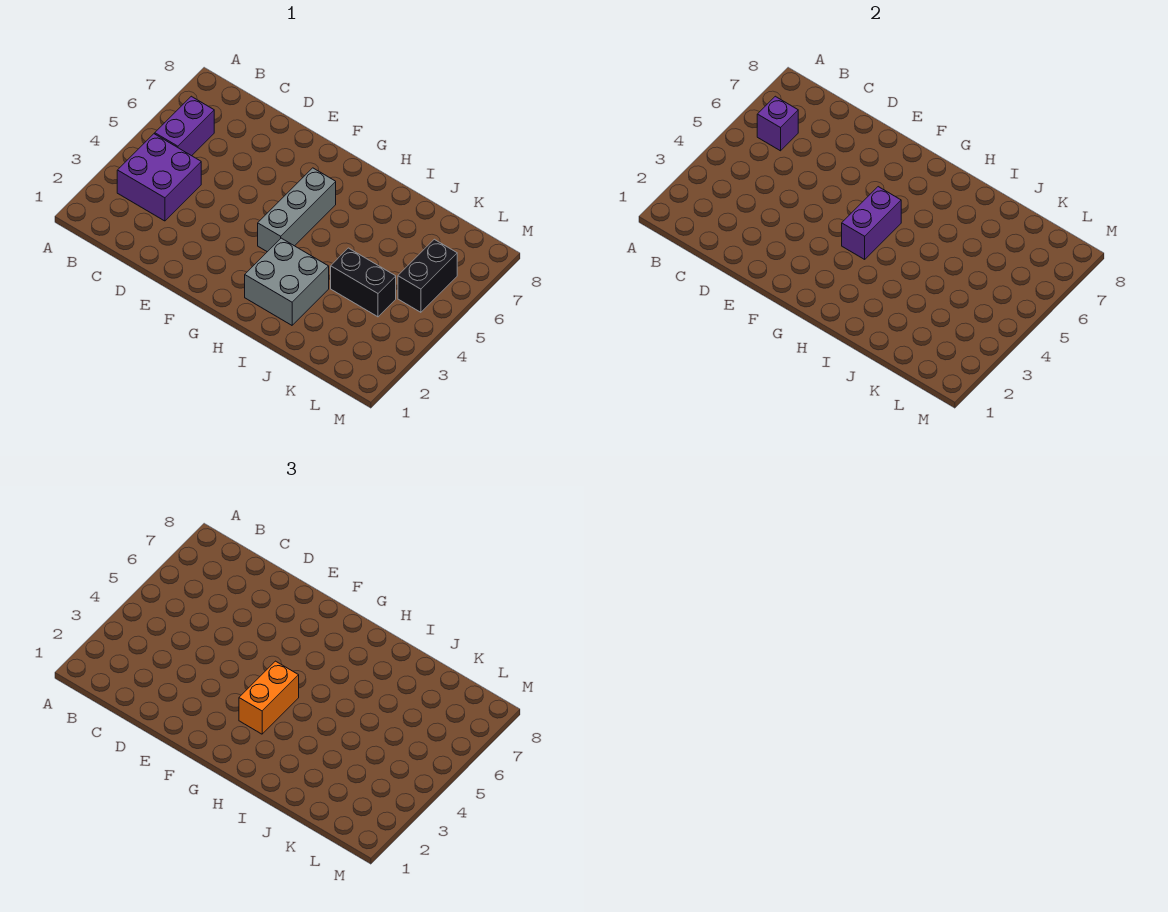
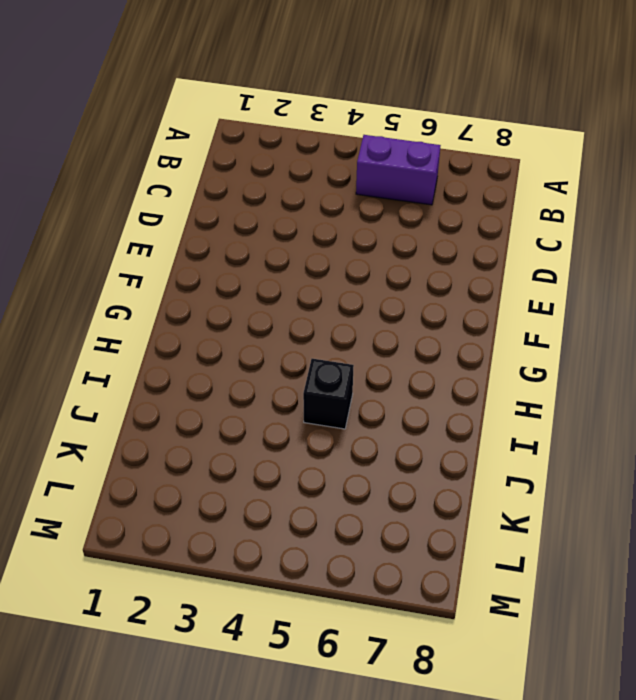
black brick I5 level 1 -> none
none -> purple brick B3:C4 level 1
none -> grey brick G4:G6 level 1

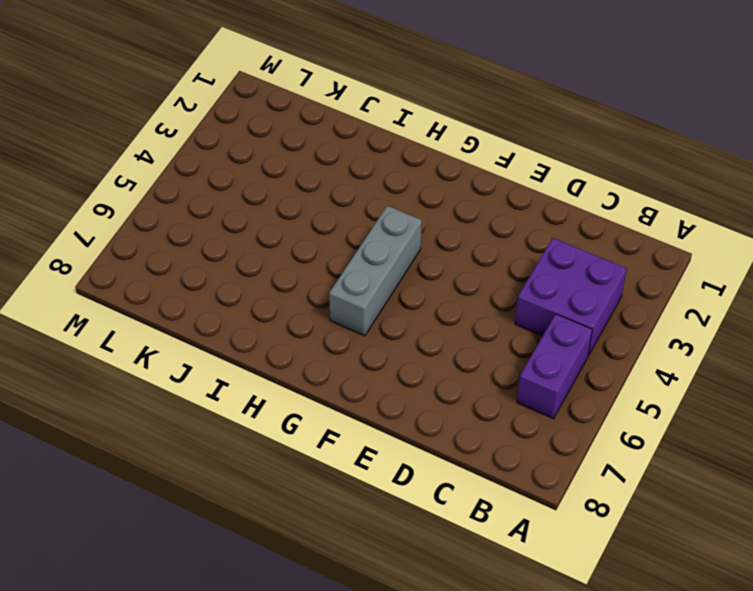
none -> grey brick H2:I3 level 1
none -> black brick J4:K4 level 1

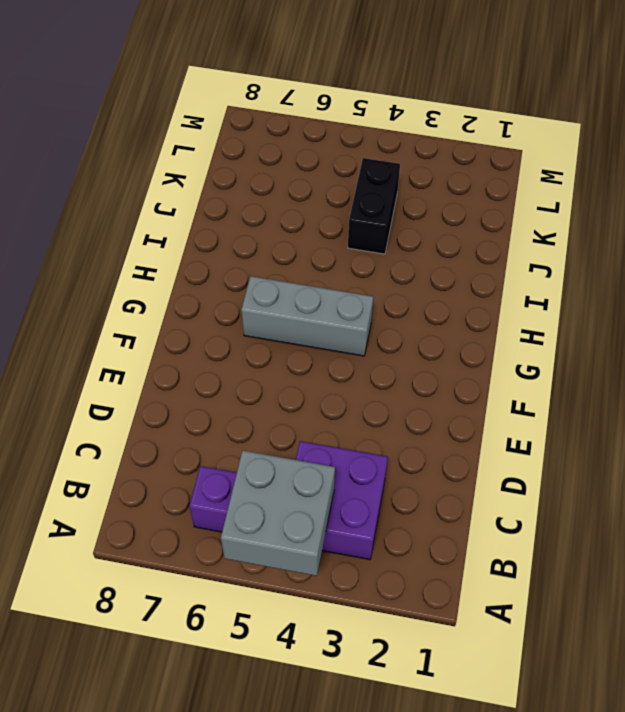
grey brick A4:B5 level 2 -> grey brick H2:I3 level 1
none -> black brick L5:L6 level 1
none -> purple brick B6 level 2

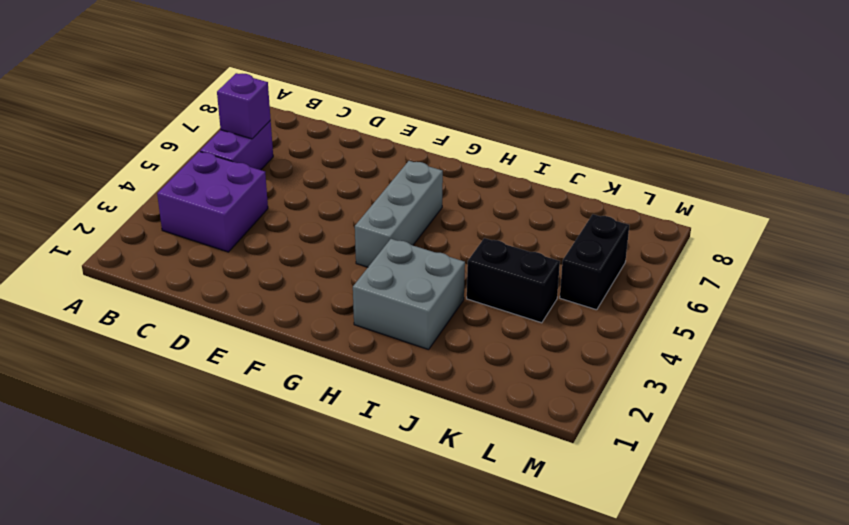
none -> purple brick G4:G5 level 2
none -> orange brick G3:G4 level 3

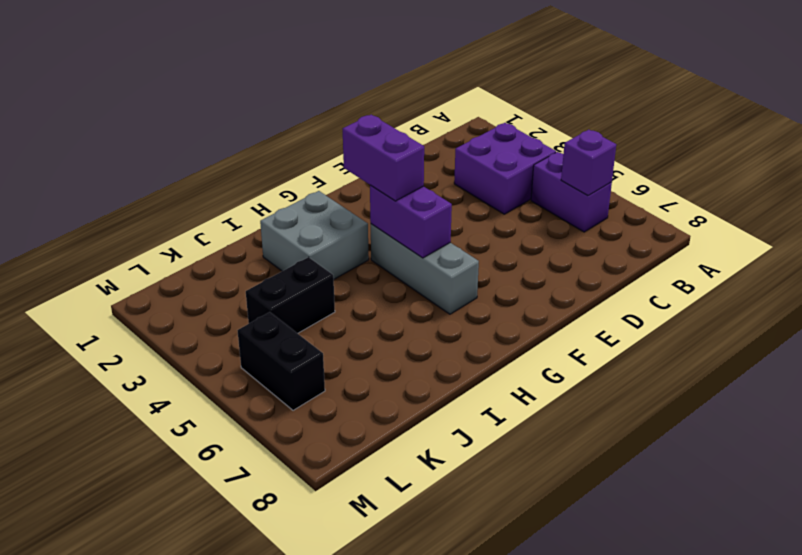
purple brick G3:G4 level 3 -> orange brick G3:G4 level 3

